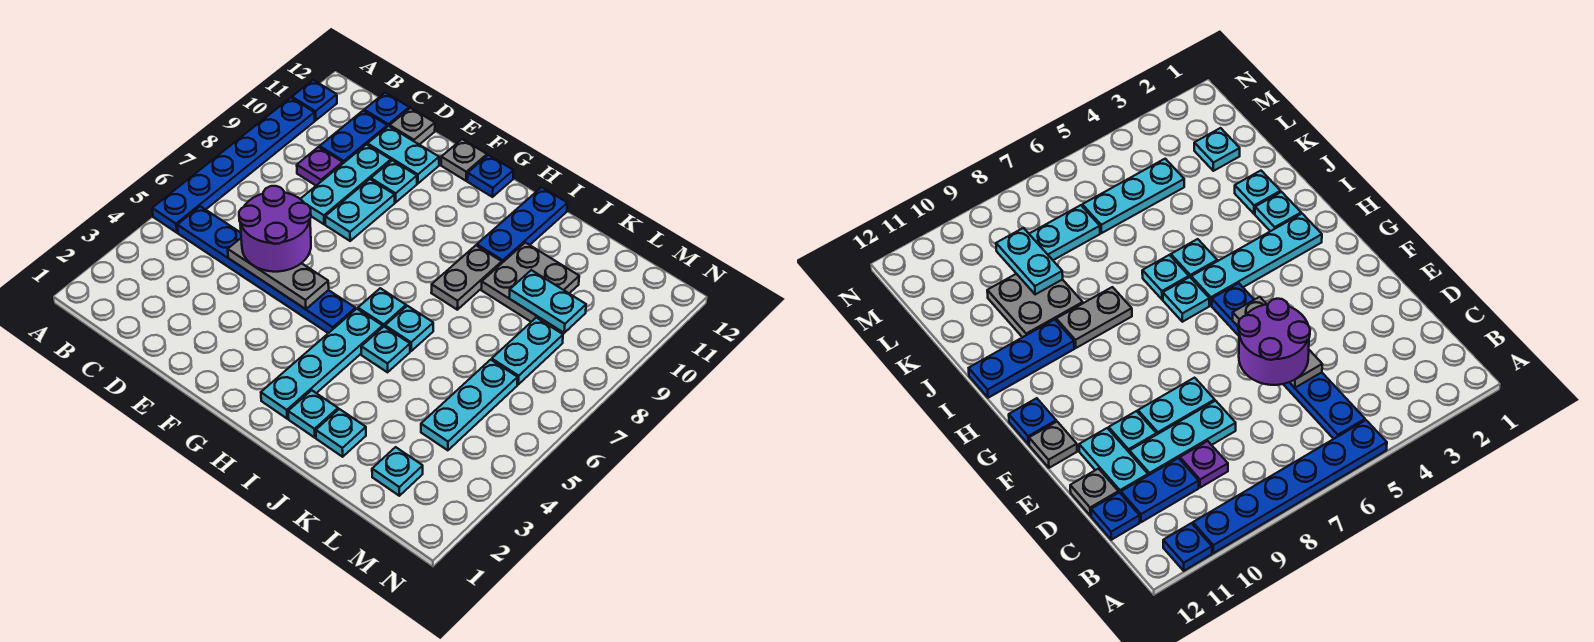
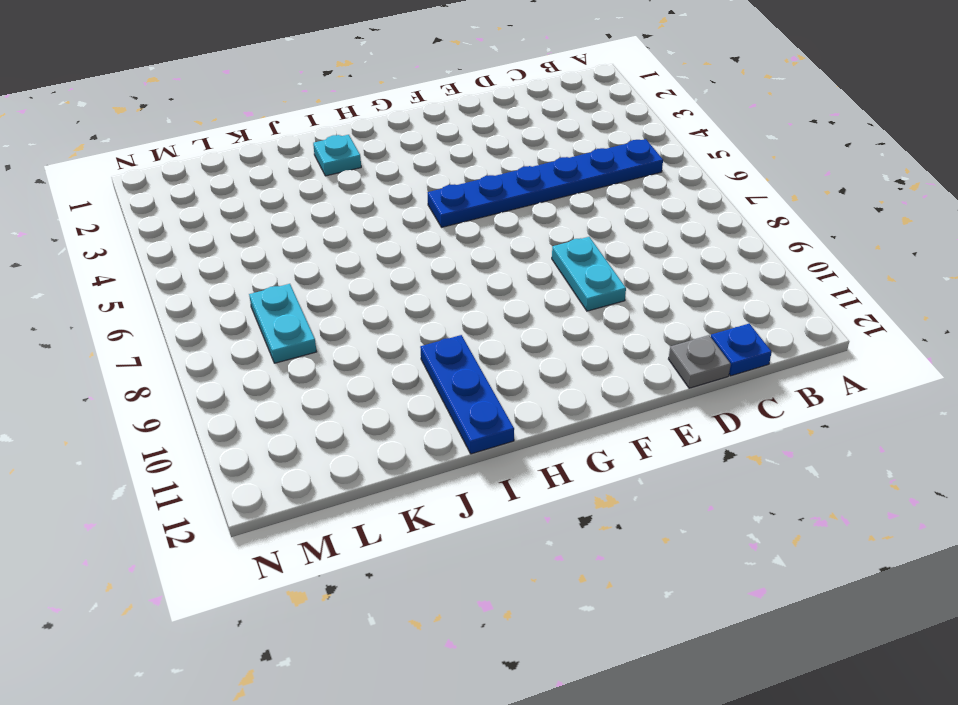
none -> blue plate A5:A10 level 1
none -> blue plate A11 level 1
none -> purple plate C9 level 1

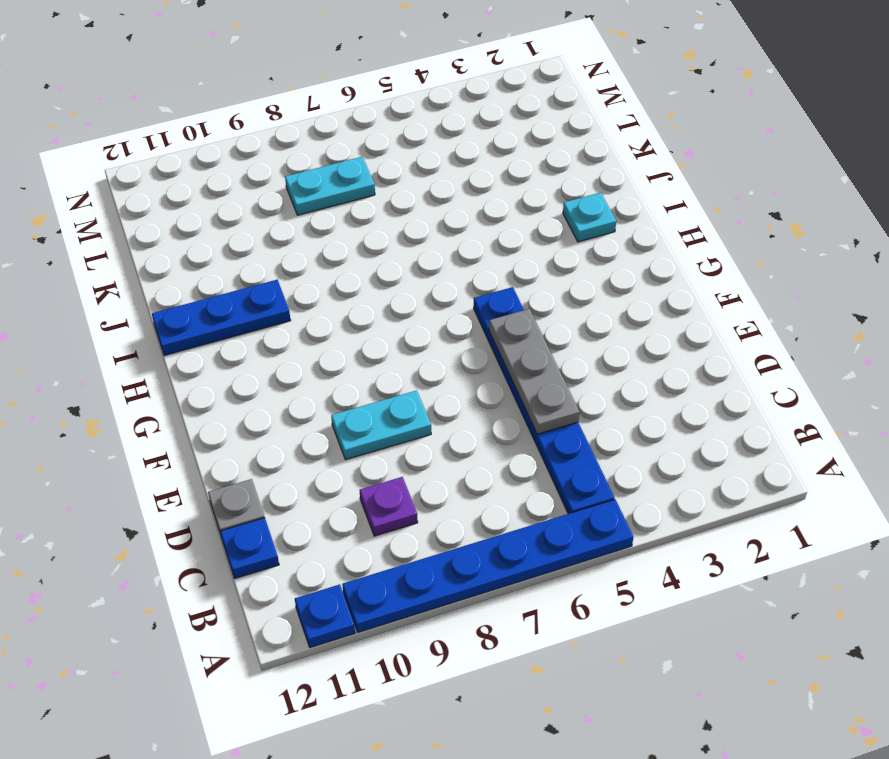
none -> blue plate C10:C11 level 1
none -> cyan plate D8:D10 level 1
none -> cyan plate D11:E11 level 1

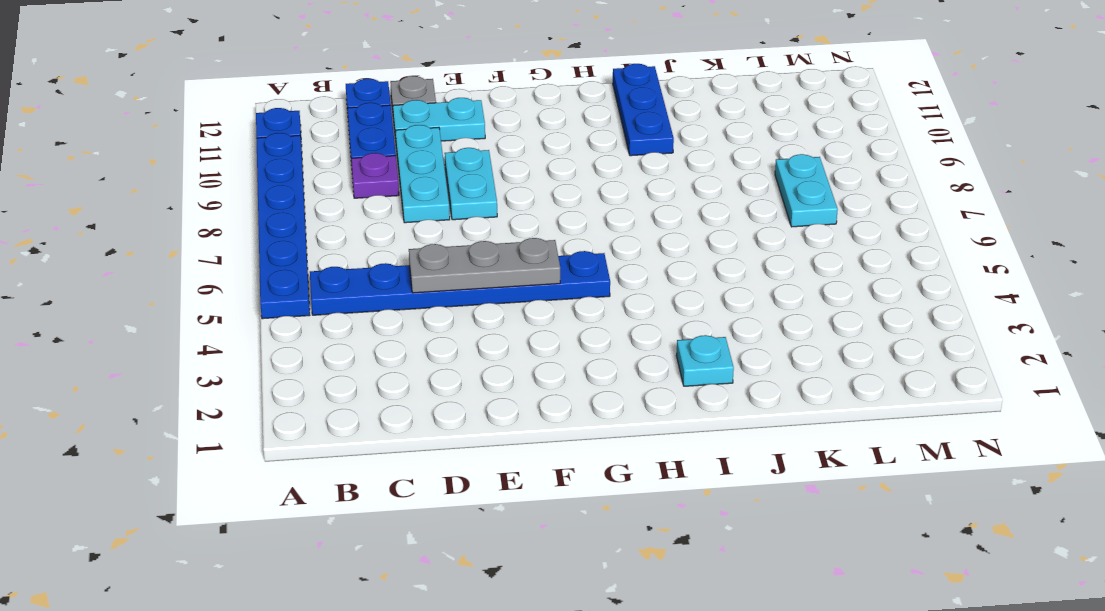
none -> cyan plate E10 level 1
none -> grey plate F12 level 1
none -> blue plate G12 level 1

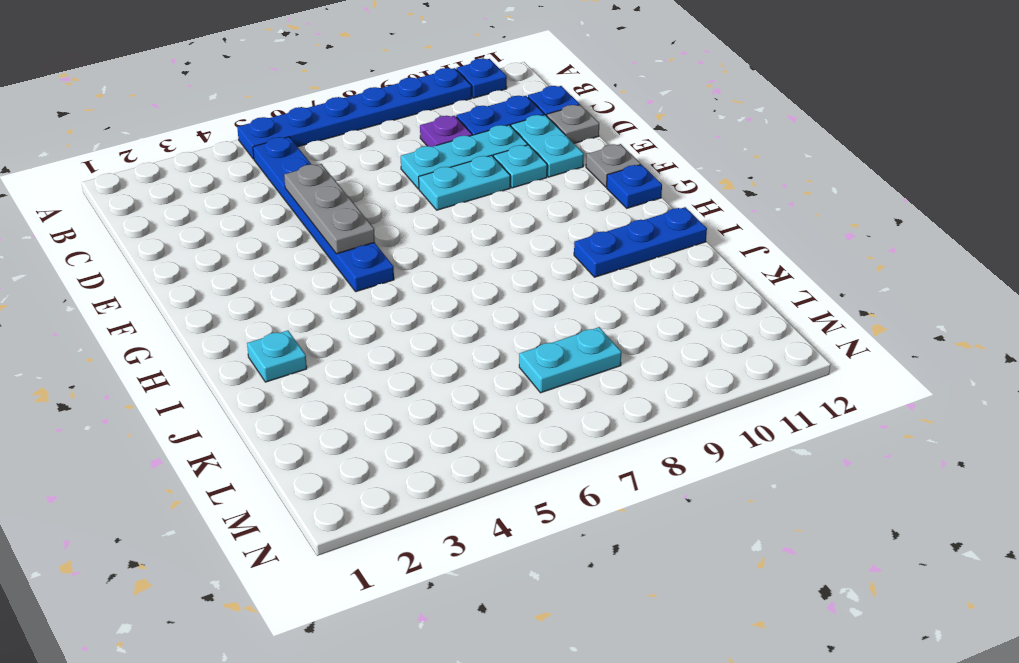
none -> cyan plate H2:H5 level 1
none -> cyan plate H6 level 1
none -> cyan plate I5 level 1

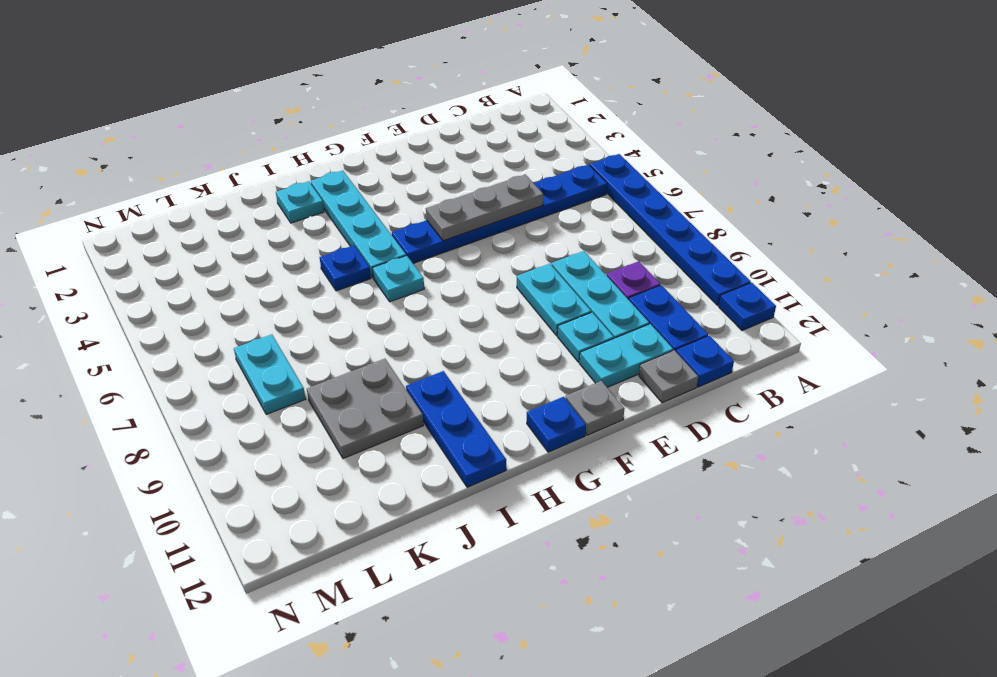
blue plate I5 level 1 -> cyan plate I5 level 1
none -> cyan plate I6 level 1
none -> grey plate I8:I9 level 1
none -> cyan plate J2 level 1

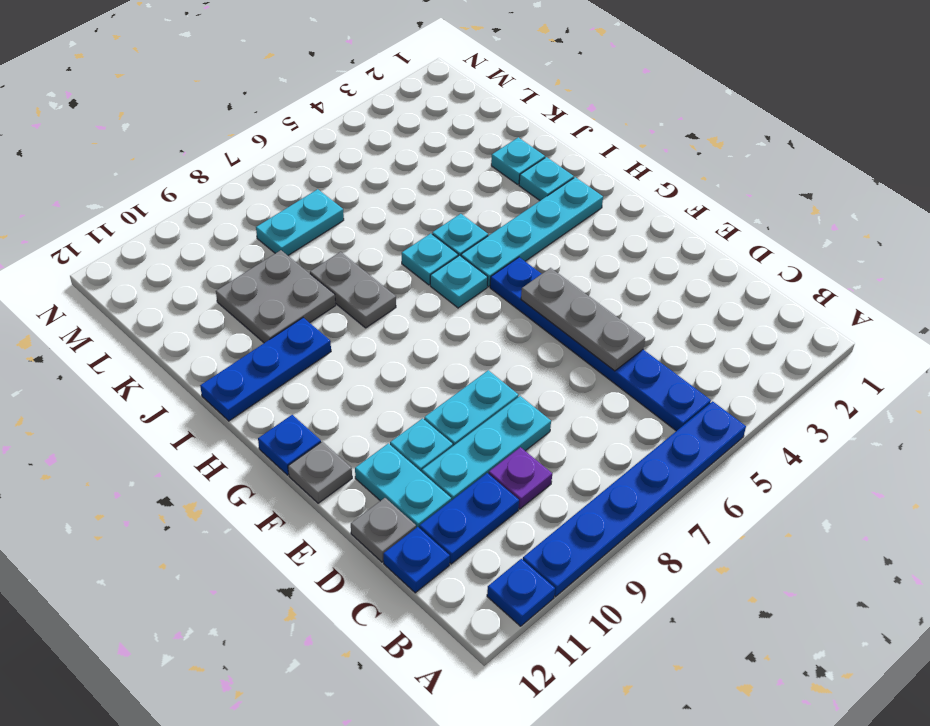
grey plate I8:J8 level 1 -> grey plate I8:I9 level 1
none -> cyan plate L2 level 1
none -> cyan plate L4:L6 level 1
none -> cyan plate K9:L9 level 2

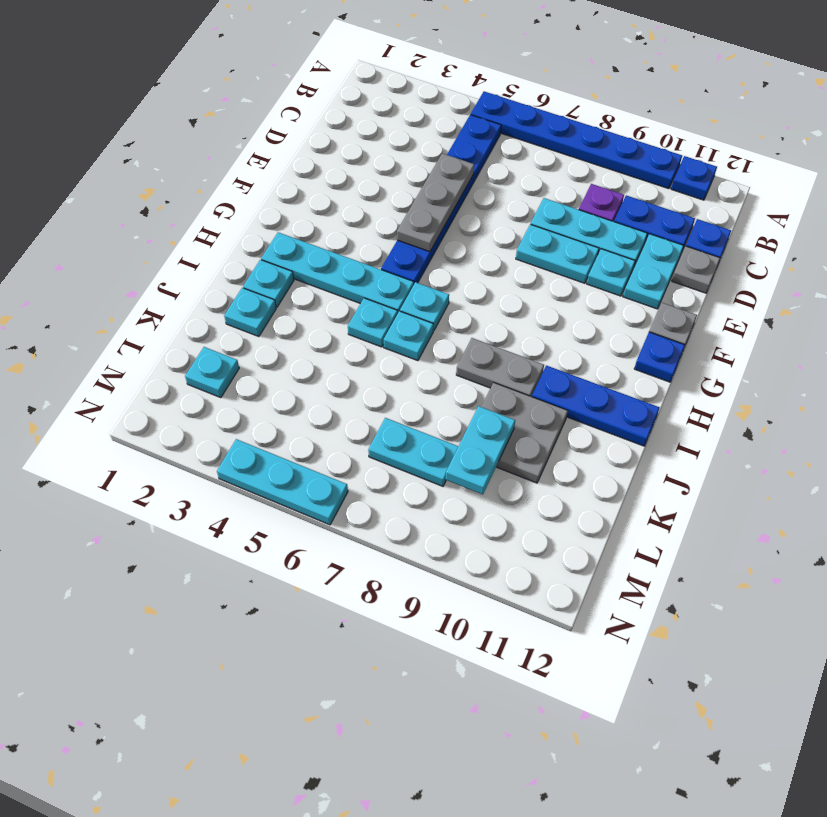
cyan plate N4:N6 level 1 -> cyan plate L4:L6 level 1
none -> purple round brick D5:E6 level 3

